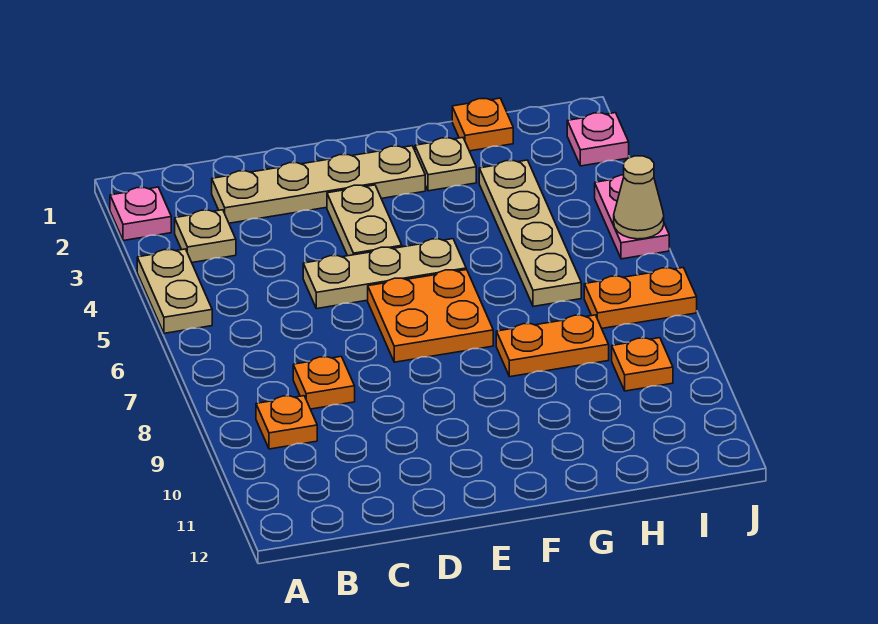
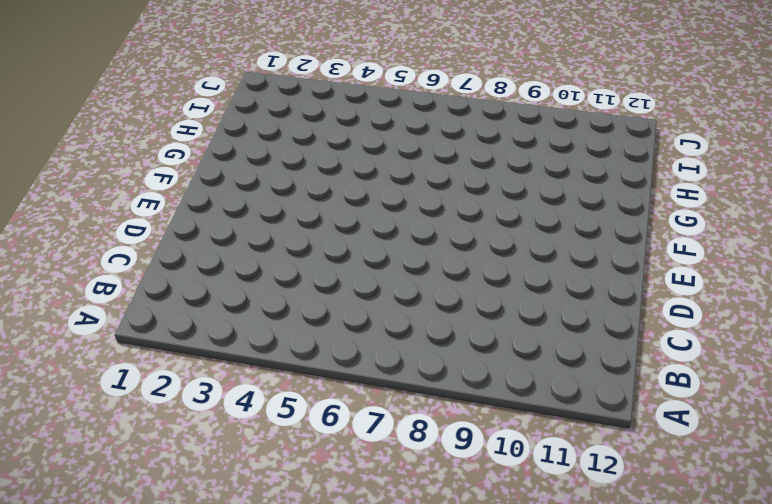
none -> pink plate A2 level 1
none -> tan plate A4:A5 level 1
none -> tan plate B3 level 1

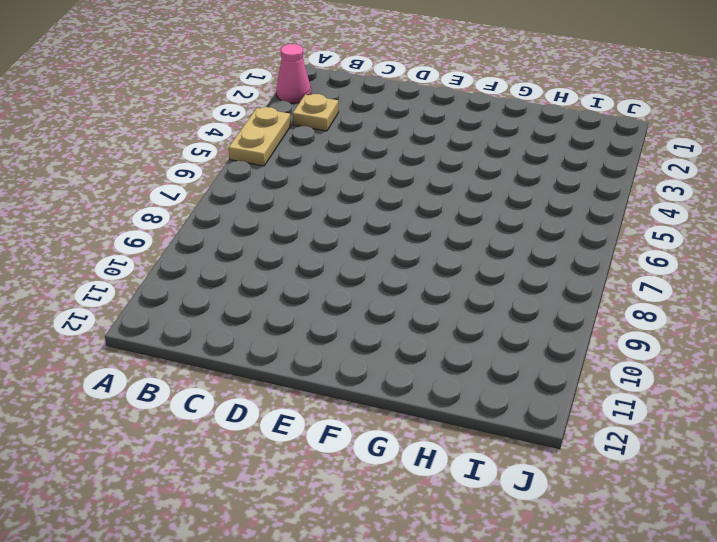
pink cone A2 level 1 -> pink plate A2 level 1
none -> orange plate B9 level 1
none -> tan plate C2:F2 level 1
none -> orange plate C8 level 1

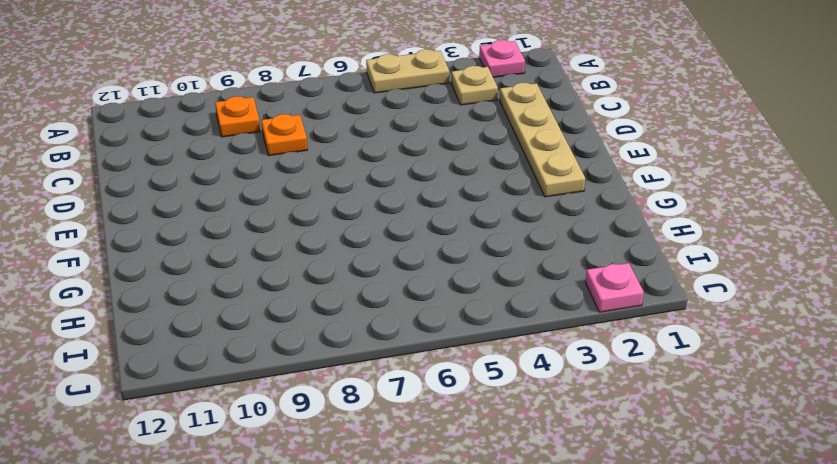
none -> tan plate D5:F5 level 1
none -> tan plate E3:E4 level 1
none -> orange plate E6:F7 level 1

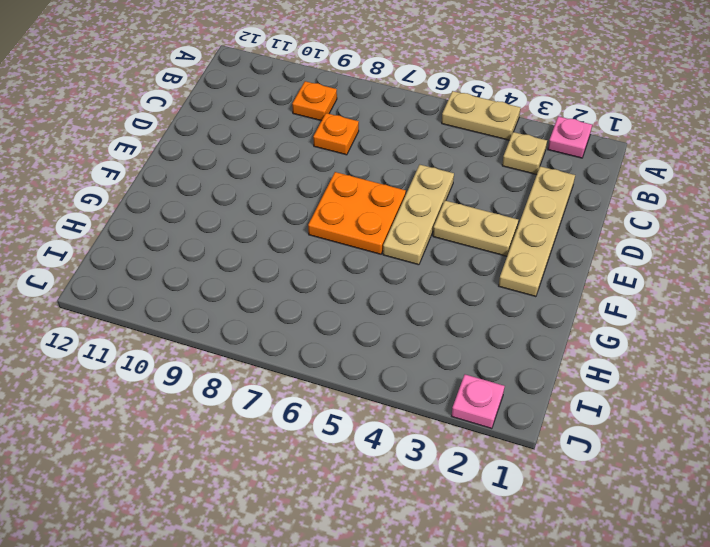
none -> tan plate G2 level 1
none -> orange plate G8:H8 level 1
none -> orange plate H1 level 1

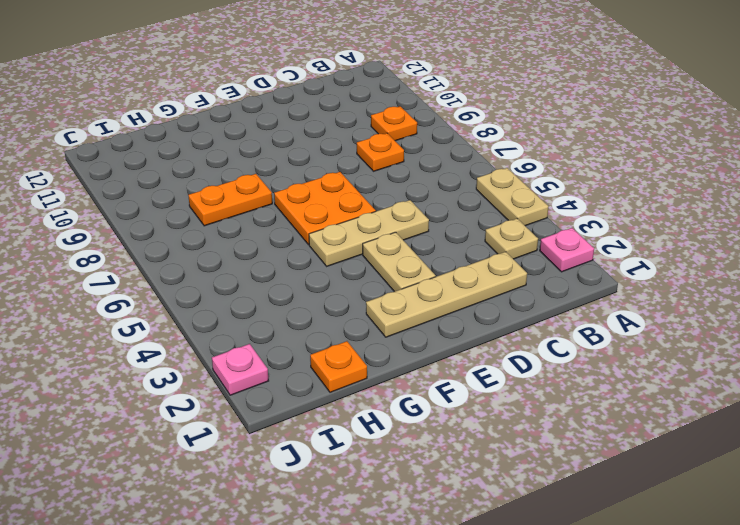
none -> tan plate G2 level 1
none -> tan plate H3:H6 level 1
none -> orange plate I7:J7 level 1

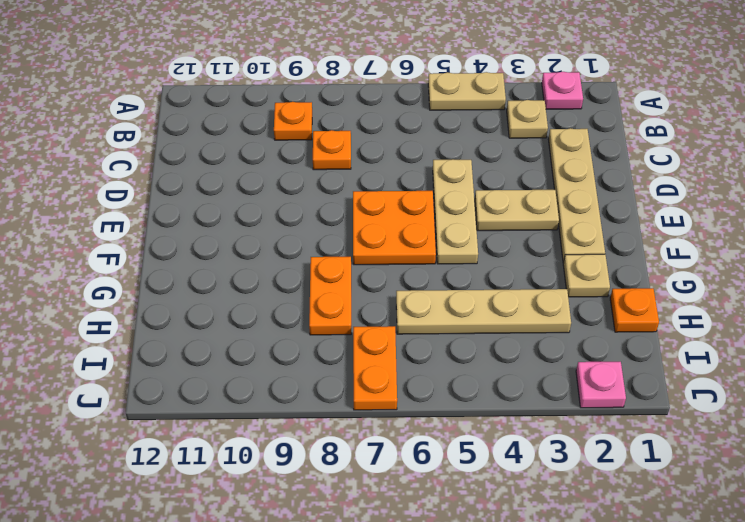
none -> orange plate I9 level 1
none -> pink plate J4:J5 level 1
none -> tan cone J5 level 2

